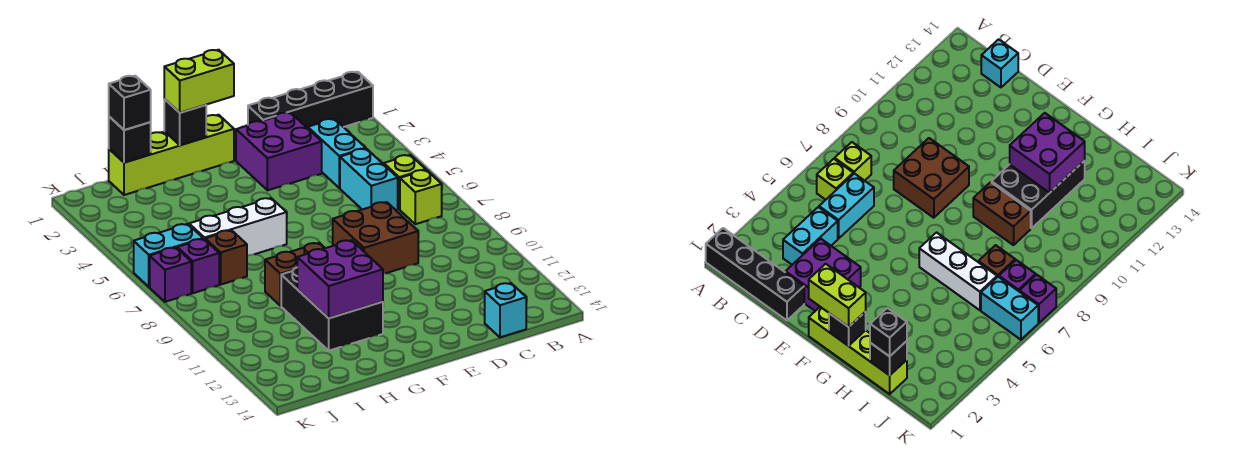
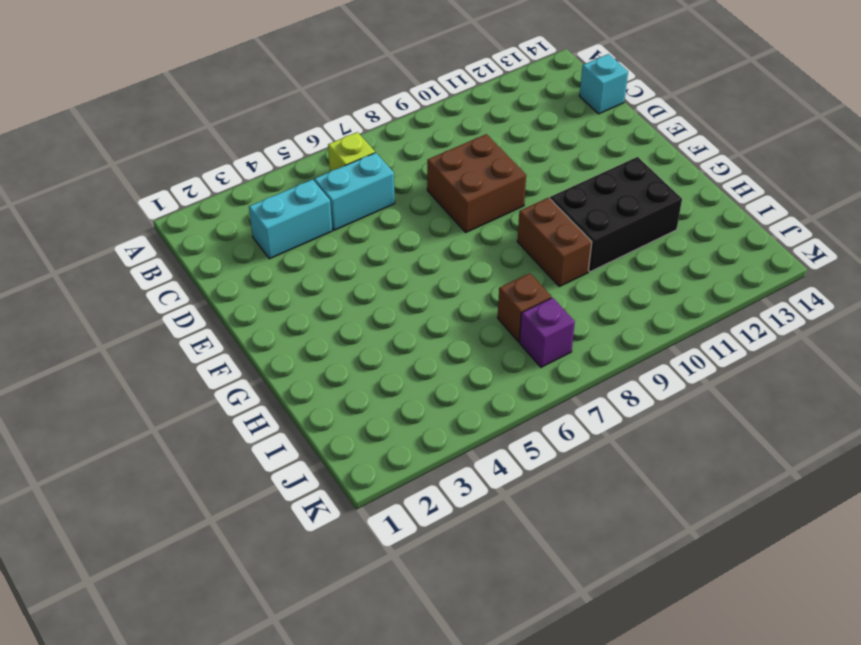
none -> black brick A1:D1 level 1
none -> lime brick B7 level 1
none -> purple brick D2:E3 level 1

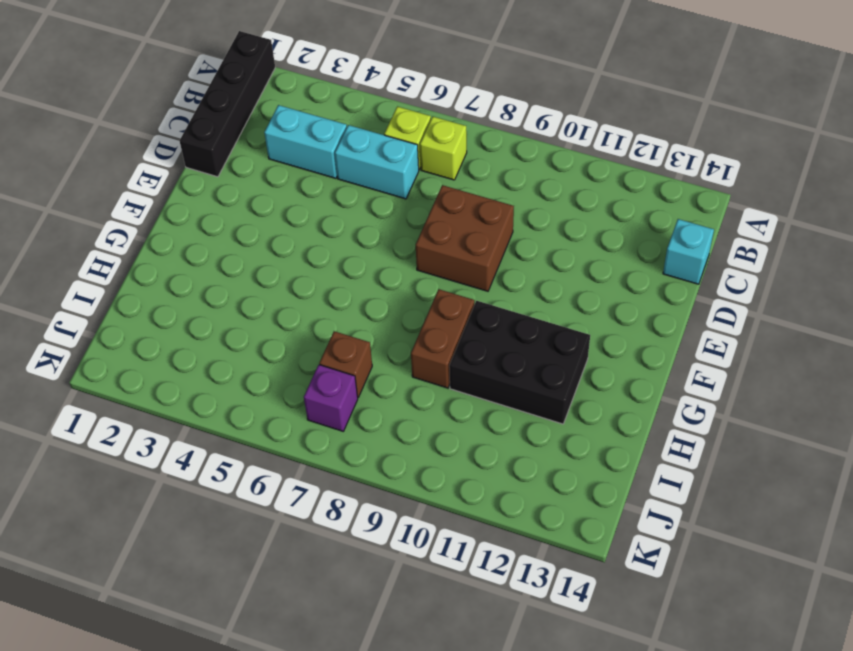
none -> purple brick D2:E3 level 1
none -> lime brick F1:I1 level 1
none -> white brick G6:I6 level 1

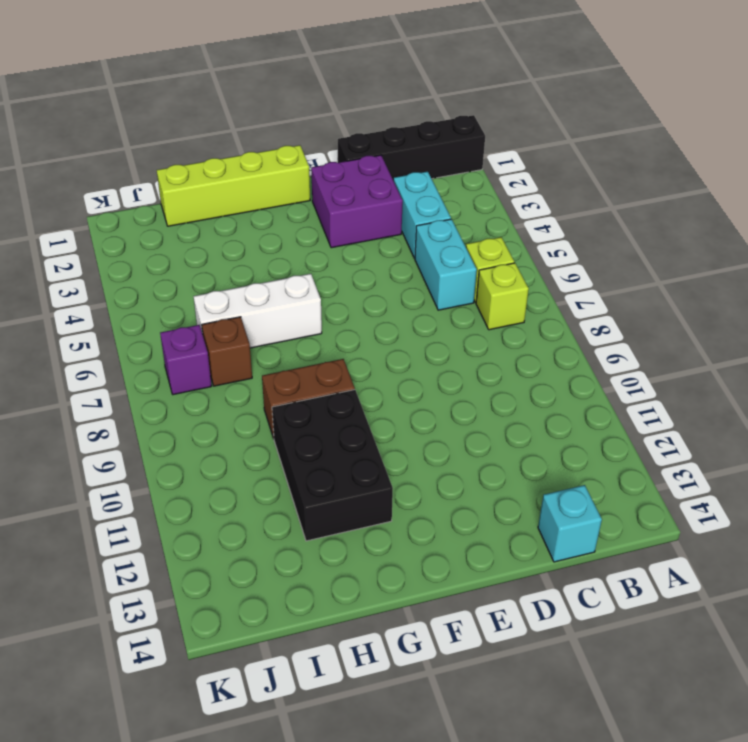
none -> brown brick D8:E9 level 1
none -> cyan brick J6:K6 level 1
none -> purple brick K7 level 1

